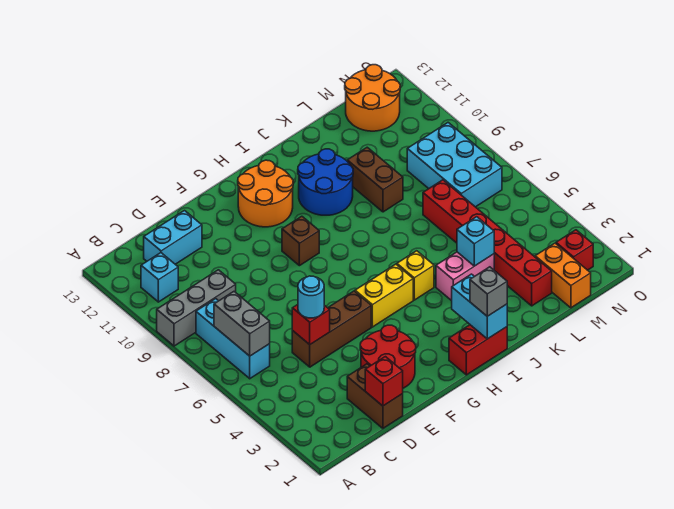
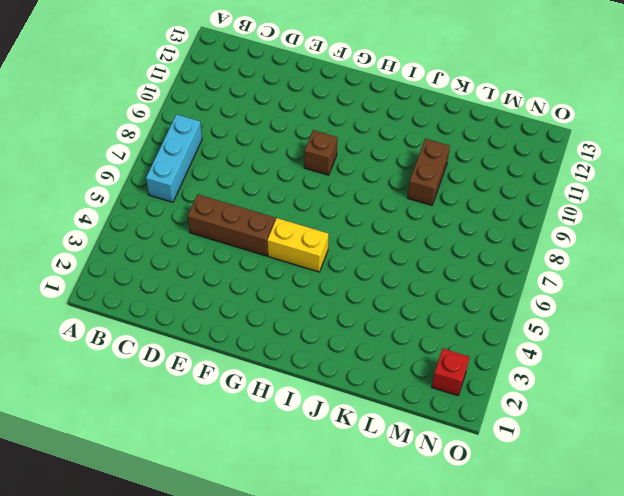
none -> grey brick A9:C9 level 1
none -> cyan brick B11 level 1
none -> cyan brick C12:D12 level 1

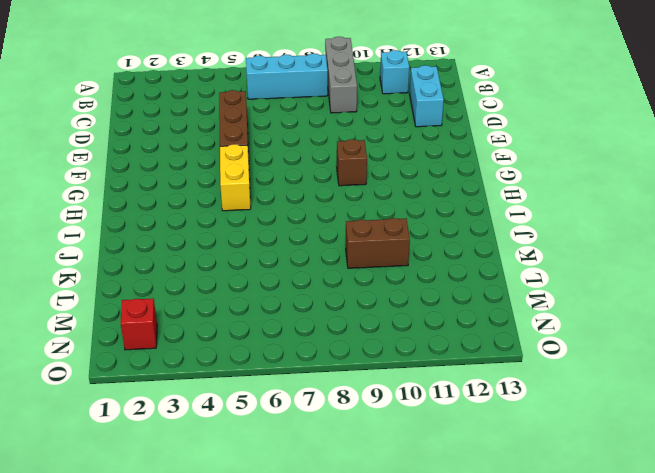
none -> brown brick D1:D2 level 1
none -> red round brick E2:F3 level 1
none -> orange round brick G11:H12 level 1

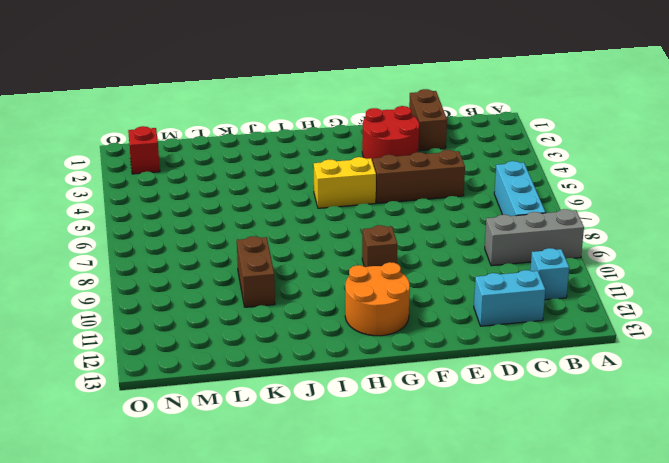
none -> red brick H1:I1 level 1
none -> yellow brick I5 level 1
none -> blue round brick I10:J11 level 1

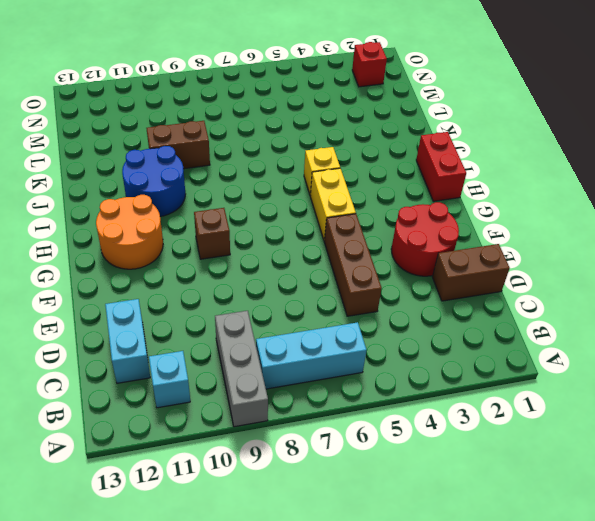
none -> pink brick J4:K4 level 1
none -> red brick L2:L7 level 1
none -> orange brick M1:M2 level 1

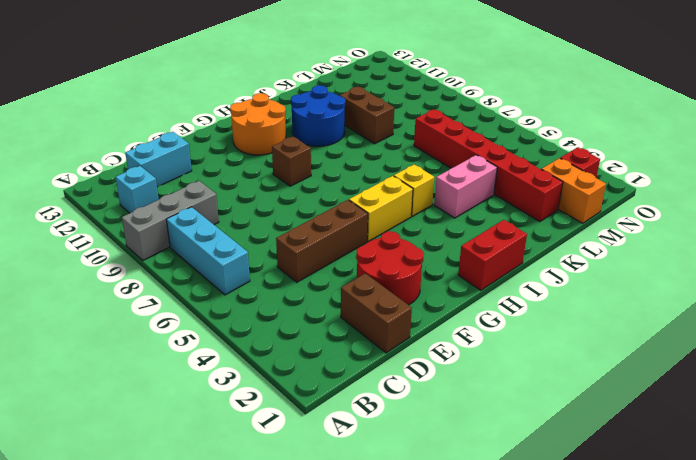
none -> cyan brick M7:N9 level 1
none -> orange round brick M12:N13 level 1
none -> grey brick B6:B7 level 2

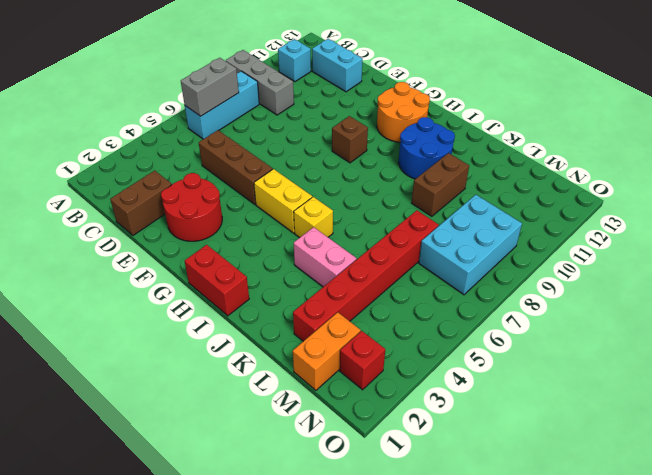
none -> orange round brick M12:N13 level 1
none -> red brick D1 level 2
none -> red brick D5 level 2

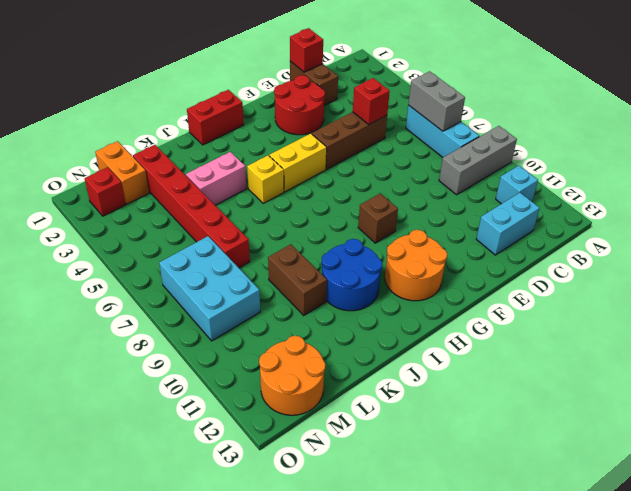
none -> cyan brick I1:I2 level 2
none -> cyan brick K4 level 2
none -> cyan round brick D5 level 3

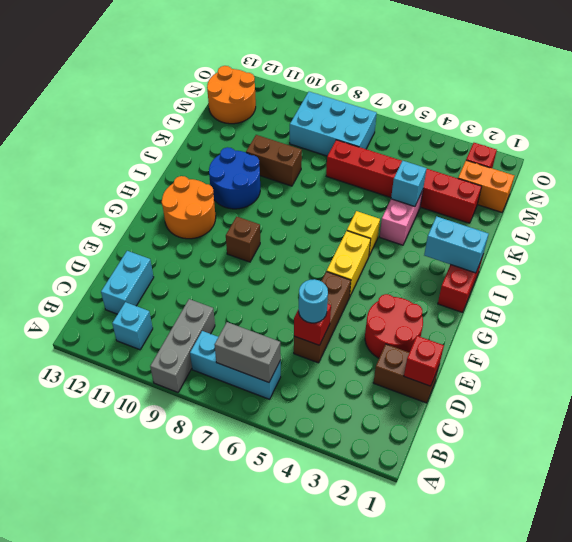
none -> grey brick I1 level 3

